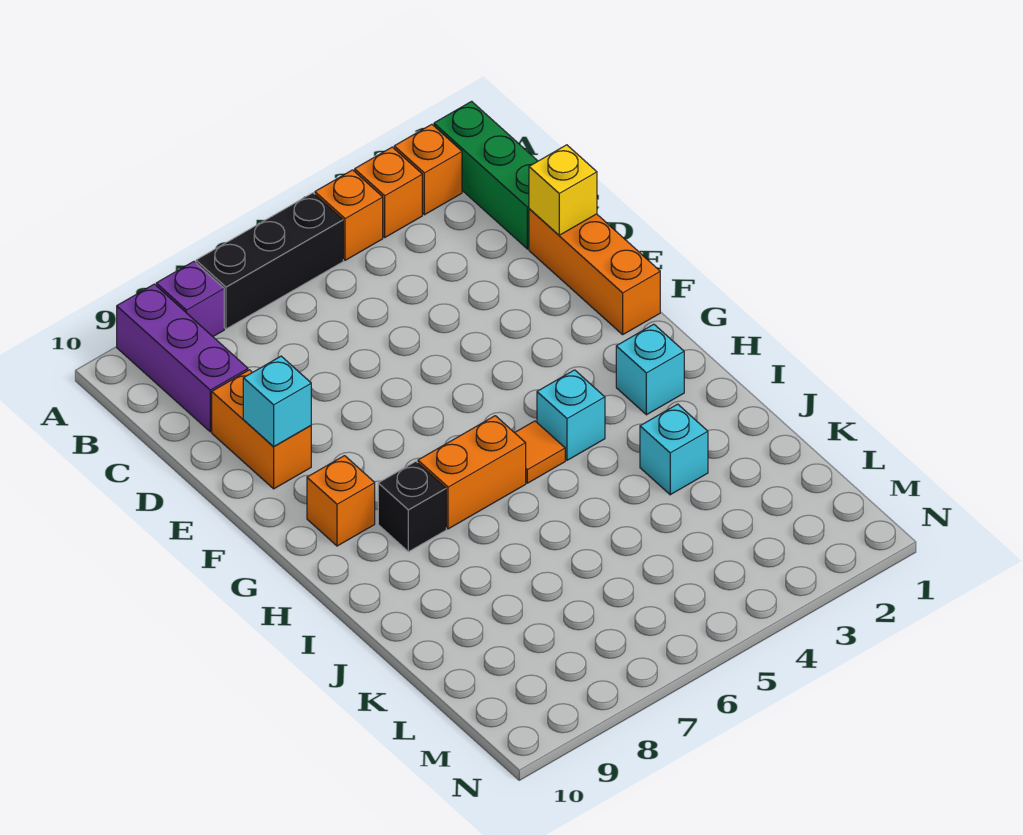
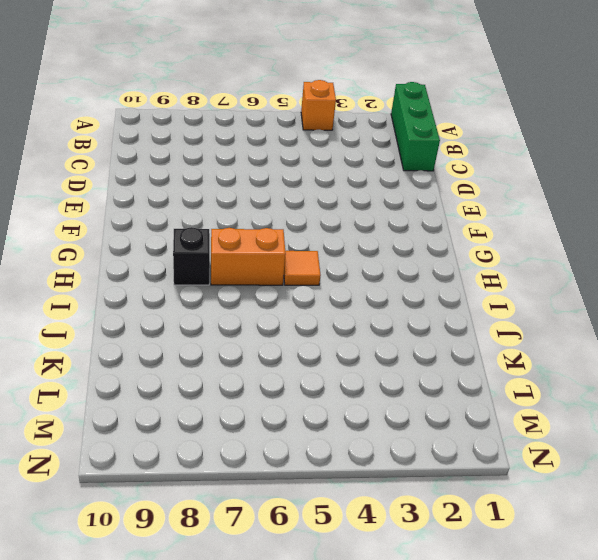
none -> orange brick A2 level 1
none -> orange brick A3 level 1
none -> black brick A5:A7 level 1

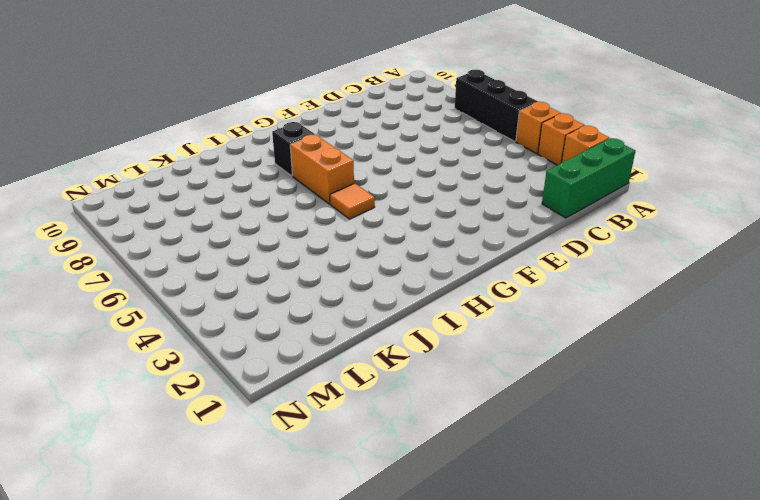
none -> purple brick A8 level 1
none -> purple brick A9:C9 level 1
none -> orange brick D1:F1 level 1

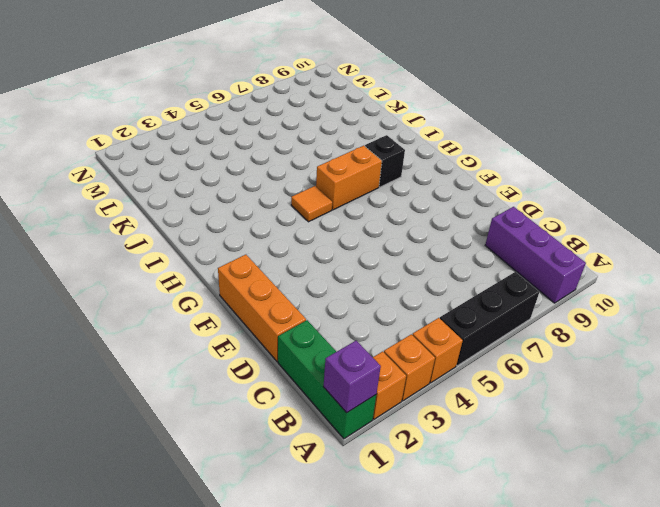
purple brick A1 level 2 -> purple brick A8 level 1
none -> orange brick D9:E9 level 1
none -> orange brick G9 level 1
none -> cyan brick H2 level 1

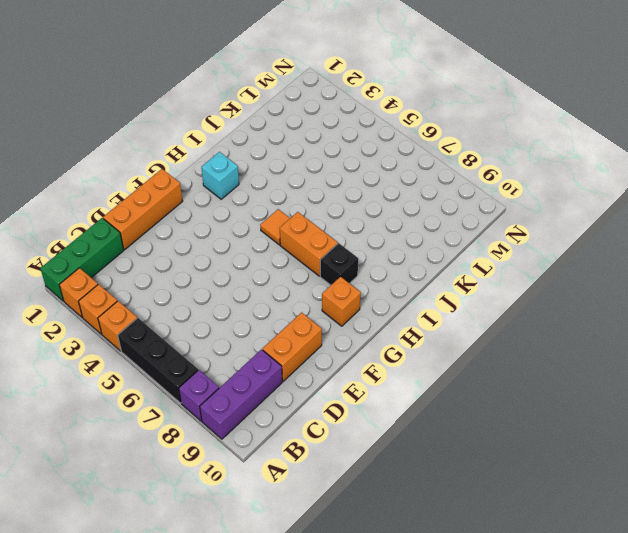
none -> cyan brick H4 level 1
none -> cyan brick J3 level 1
none -> yellow brick D1 level 2

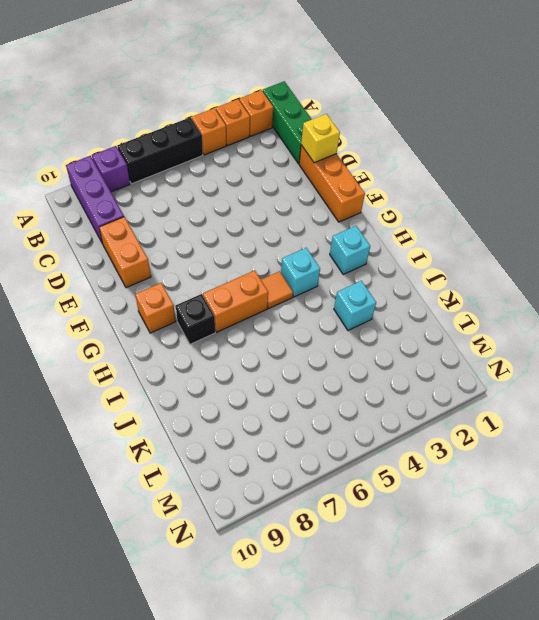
none -> cyan brick E9 level 2

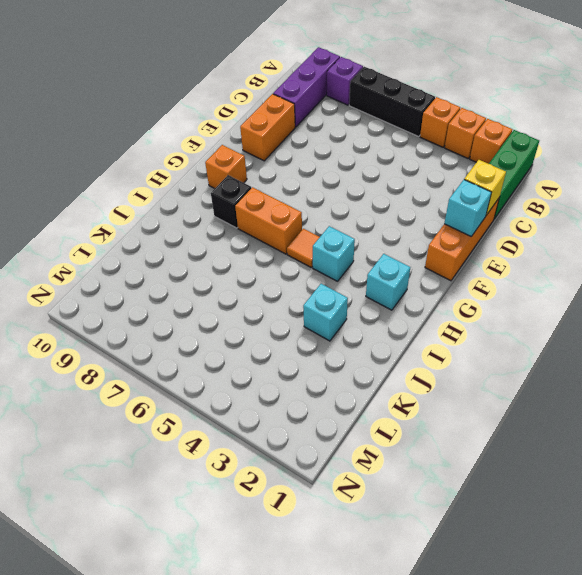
cyan brick E1 level 2 -> cyan brick E9 level 2

